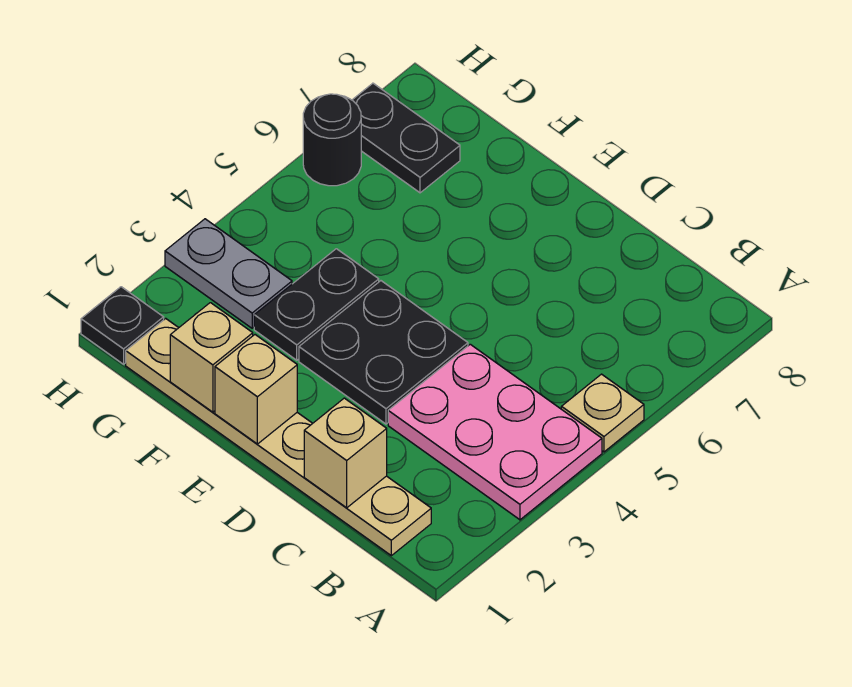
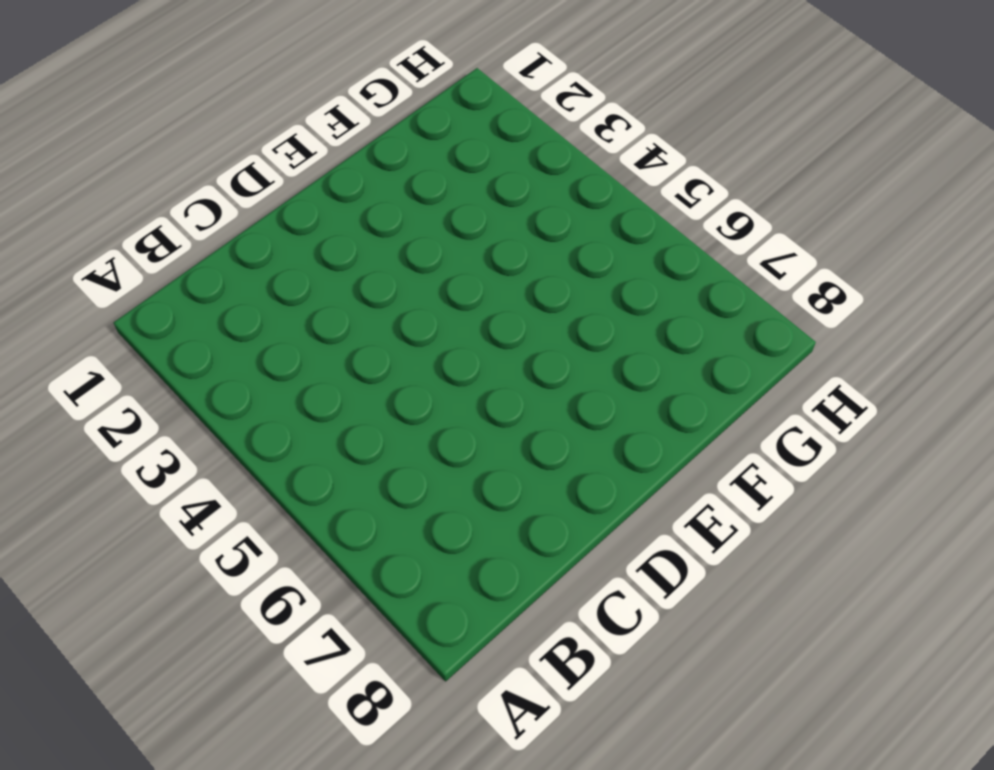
none -> pink plate A3:C4 level 1
none -> tan plate A5 level 1
none -> tan plate B1:G1 level 1

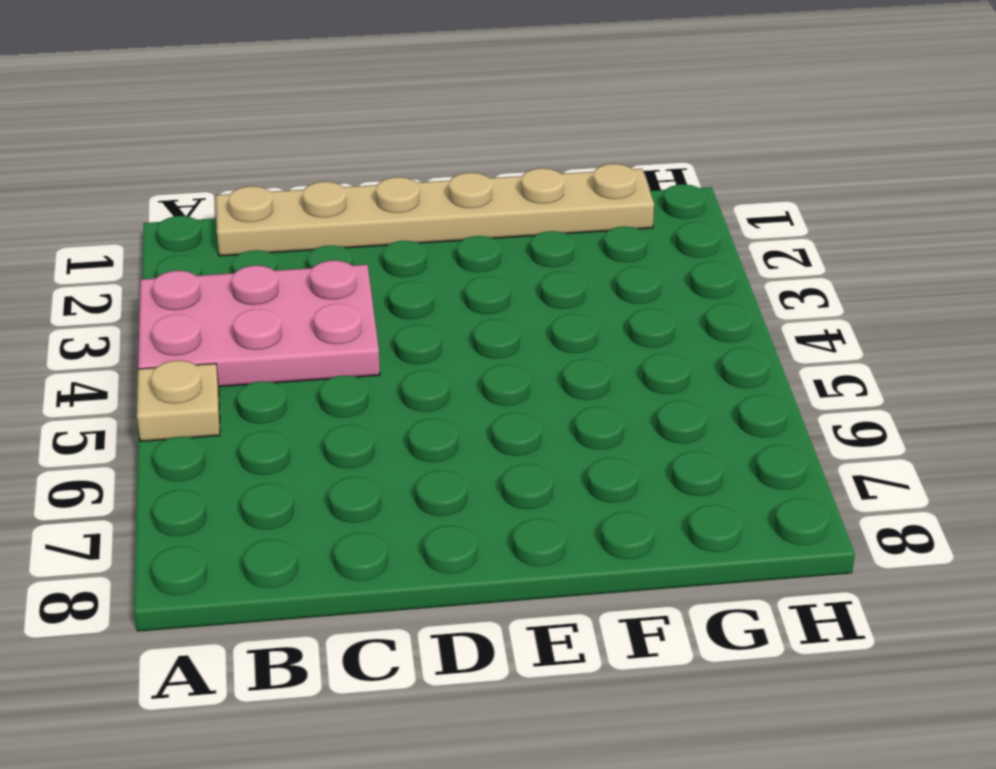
none -> black plate D3:E4 level 1
none -> black plate F3:F4 level 1
none -> grey plate G3:H3 level 1

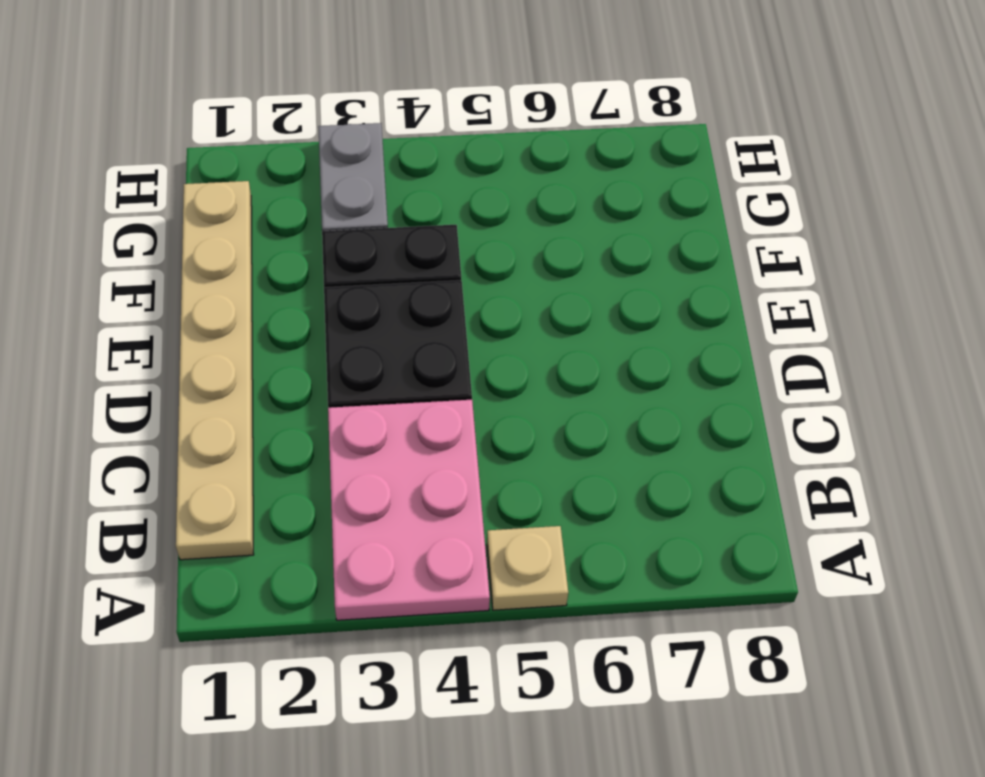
none -> black plate G7:H7 level 1
none -> black plate H1 level 1
none -> black round brick H6 level 1

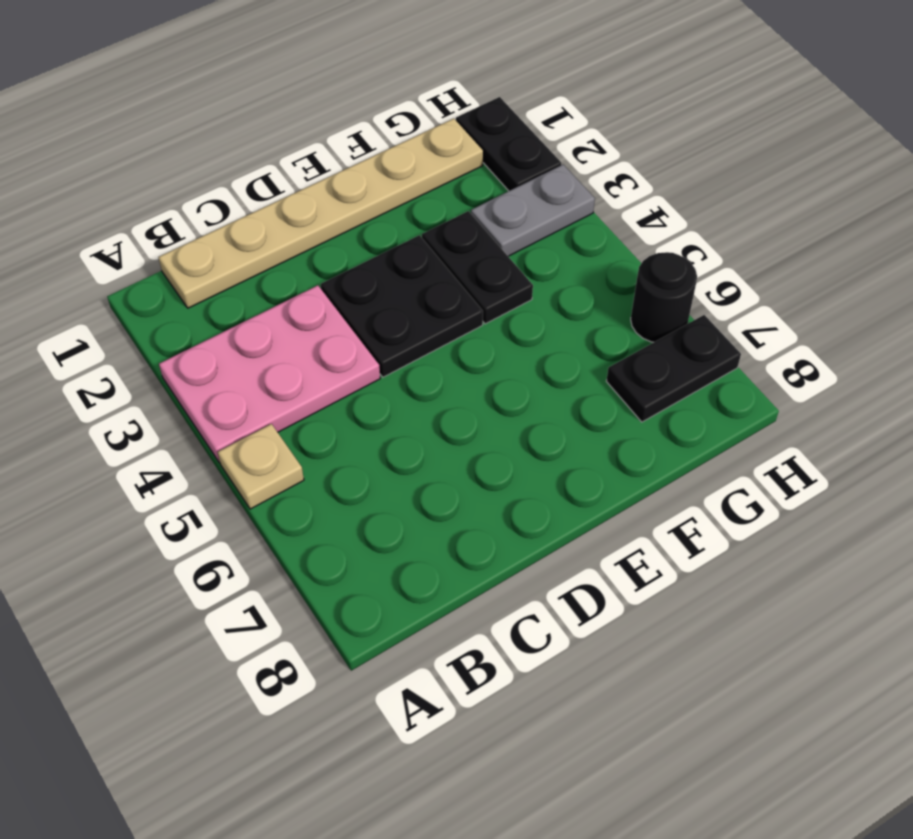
black plate H1:H2 level 1 -> black plate H1 level 1
none -> tan brick C1 level 2
none -> tan brick E1 level 2
none -> tan brick F1 level 2

